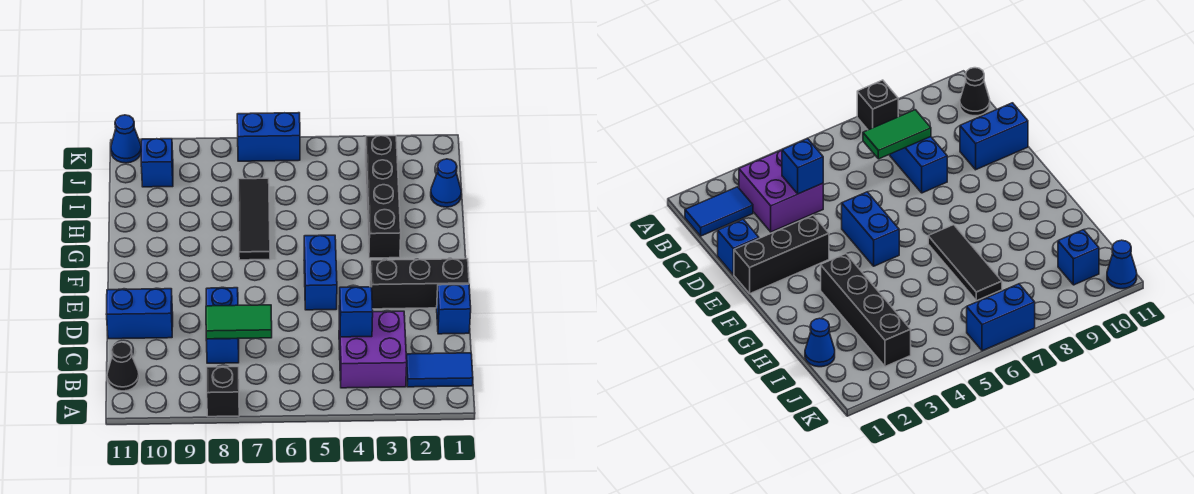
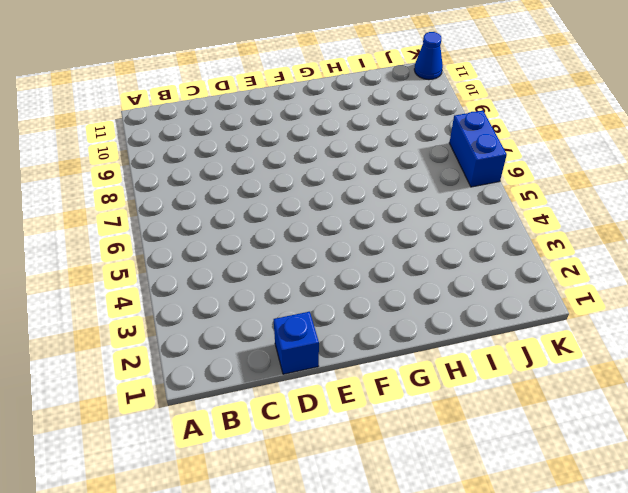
none -> black brick A8 level 1
none -> blue tile B1:B2 level 1
none -> purple brick B3:C4 level 1

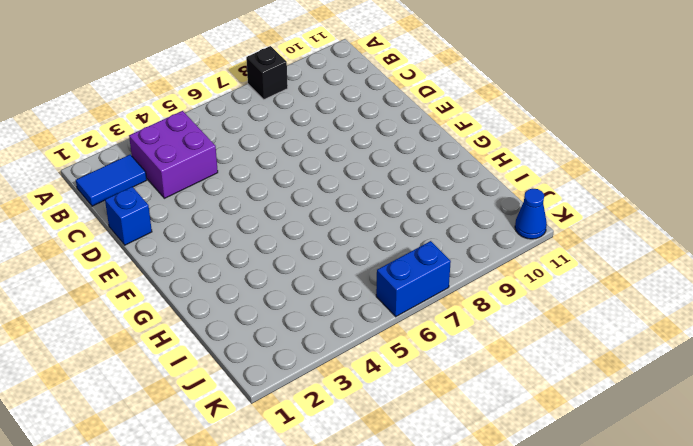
none -> black cone B11 level 1
none -> blue brick C8:D8 level 1
none -> blue brick D10:D11 level 1

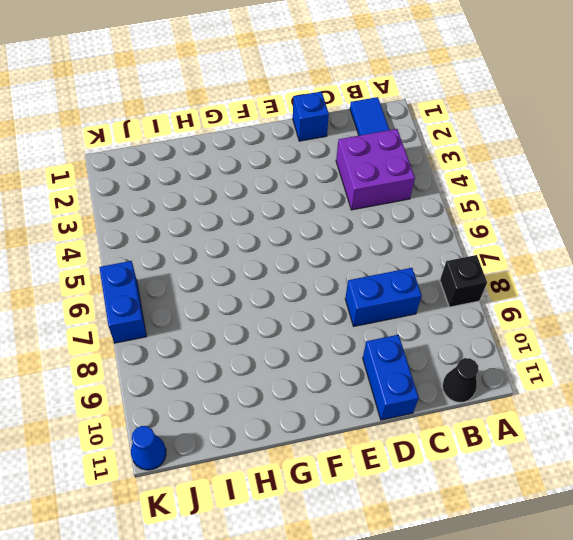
none -> black brick E1:E3 level 1
none -> blue brick E5:F5 level 1
none -> black brick G3:J3 level 1

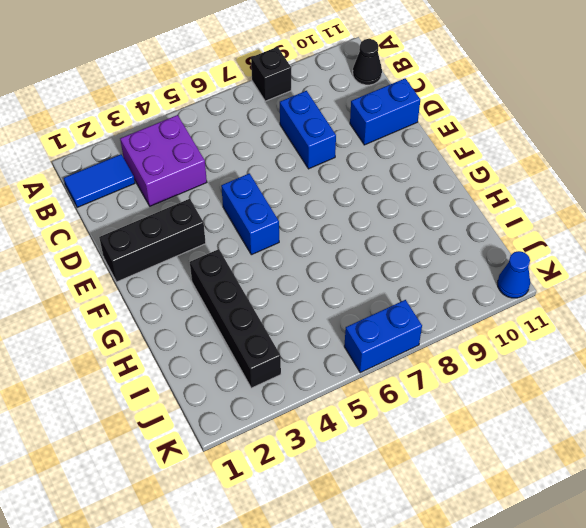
none -> blue brick D1 level 1
none -> black tile G7:I7 level 1
none -> blue cone I1 level 1

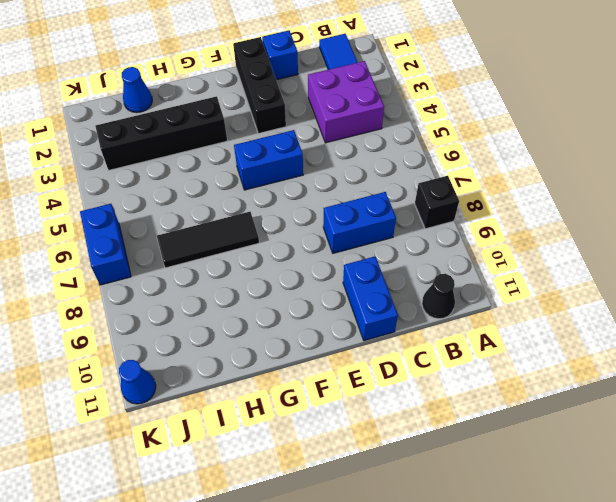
none -> blue brick J10 level 1
none -> blue brick C4 level 2
none -> green tile C7:C8 level 2

